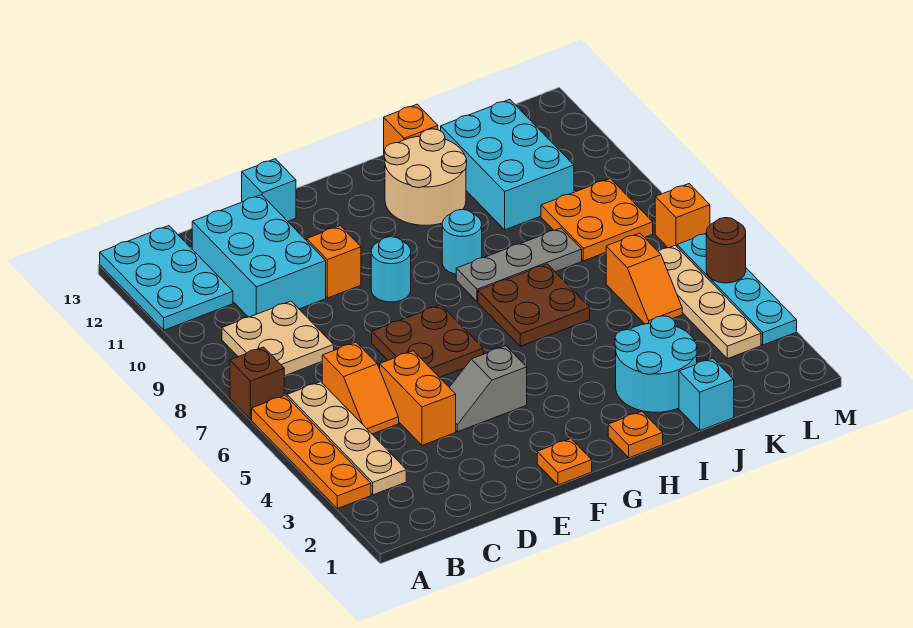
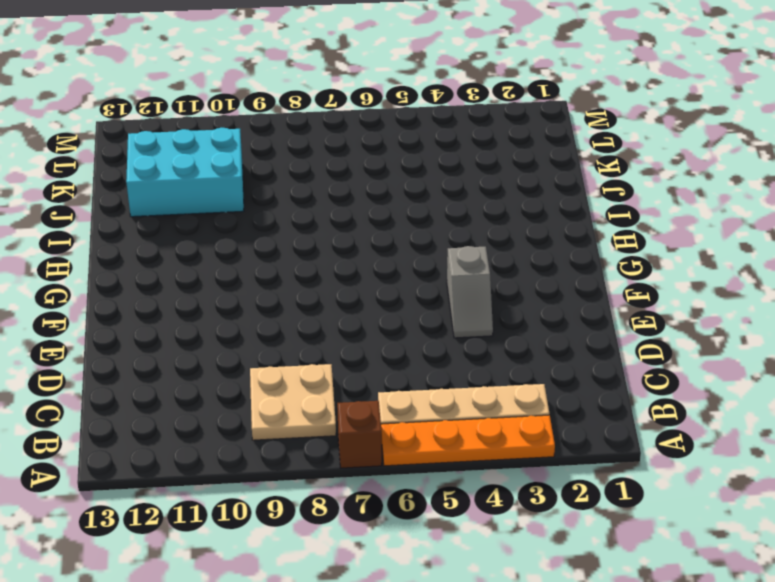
none -> cyan plate A11:B13 level 1
none -> orange slope C5:C6 level 1 top 6
none -> cyan brick C10:D12 level 1

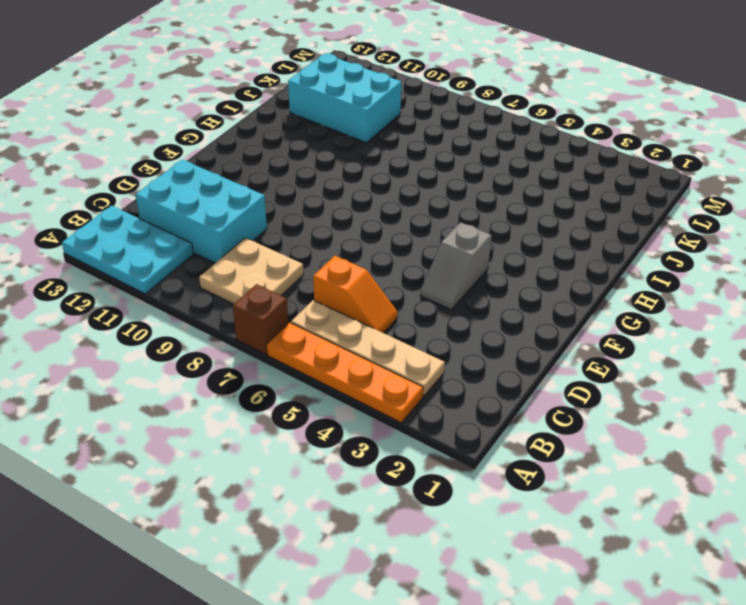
none -> orange brick D4:D5 level 1
none -> brown plate E6:F7 level 1
none -> orange brick E10 level 1

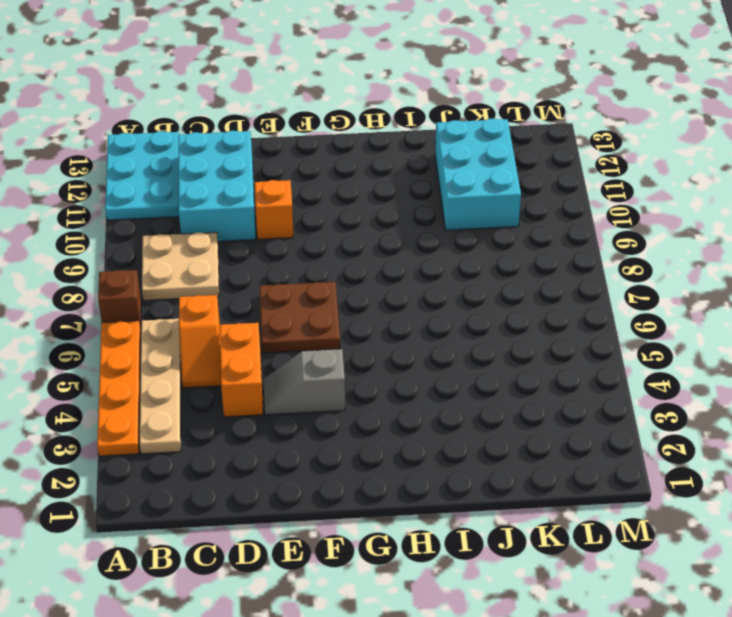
none -> cyan brick E13 level 1
none -> orange plate F1 level 1
none -> cyan round brick F9 level 1

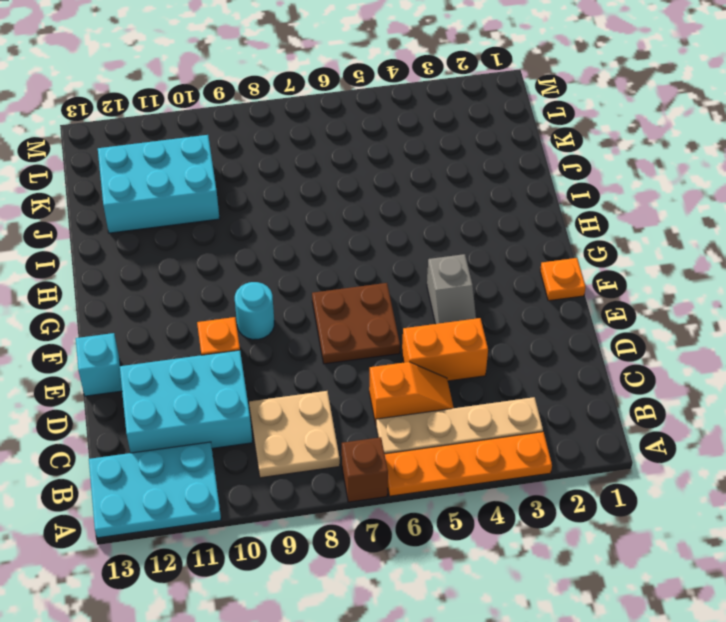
none -> orange plate H1 level 1
none -> brown plate H6:I7 level 1
none -> grey plate H8:J8 level 1

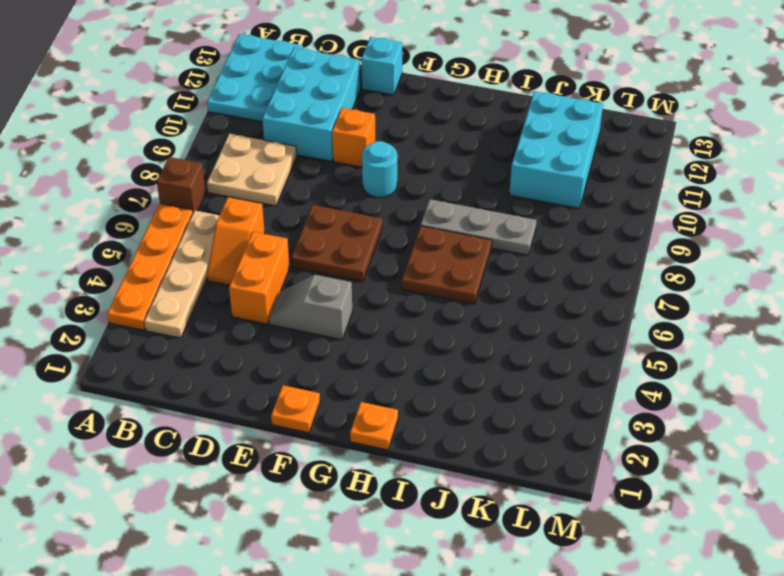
none -> cyan round brick H9 level 1
none -> tan round brick H11:I12 level 1
none -> cyan round brick I2:J3 level 1

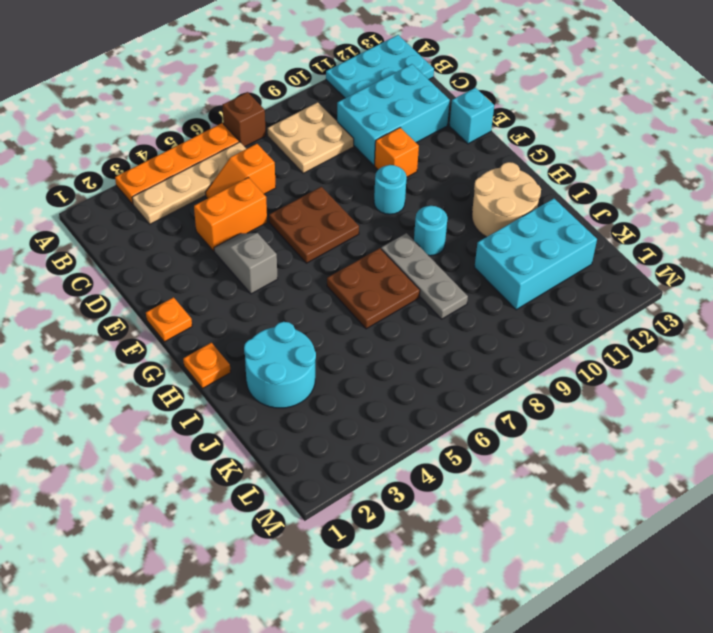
none -> orange brick I13 level 1
none -> cyan brick J1 level 1
none -> orange slope K5:K6 level 1 top 6

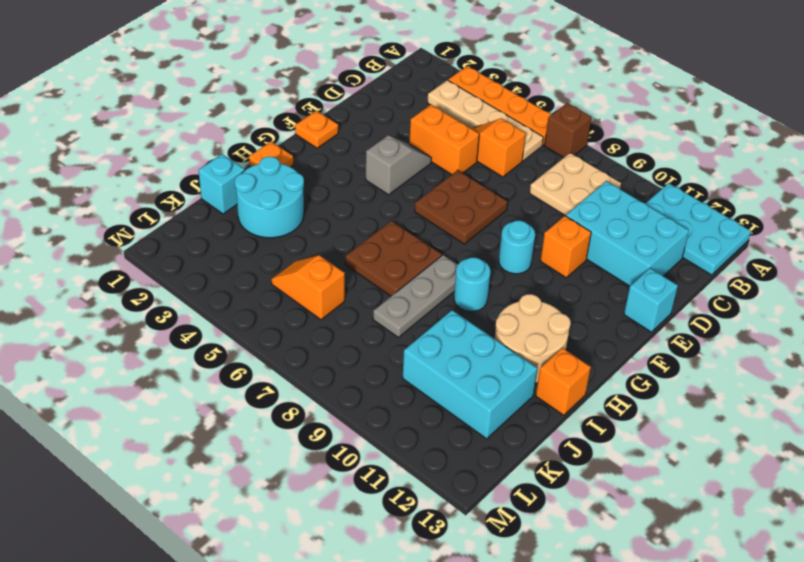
none -> orange plate K8:L9 level 1
none -> tan plate L3:L6 level 1
none -> cyan plate M3:M6 level 1

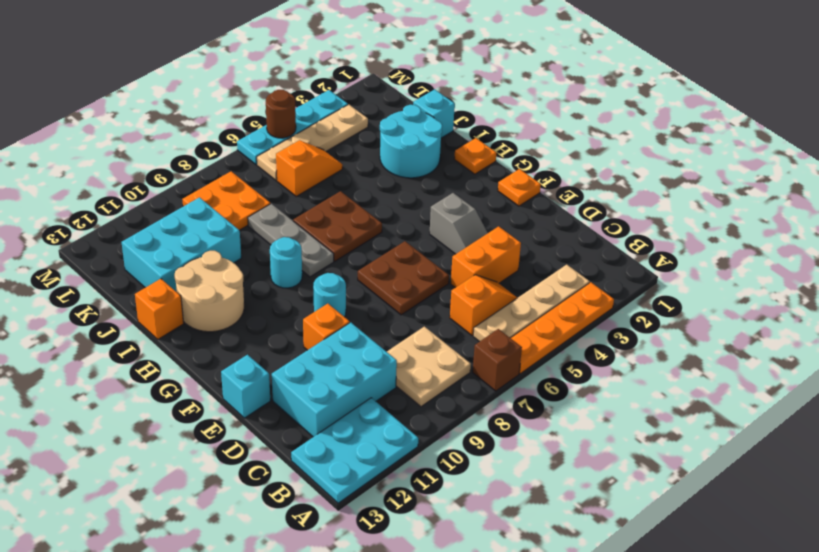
none -> orange brick M7 level 1

